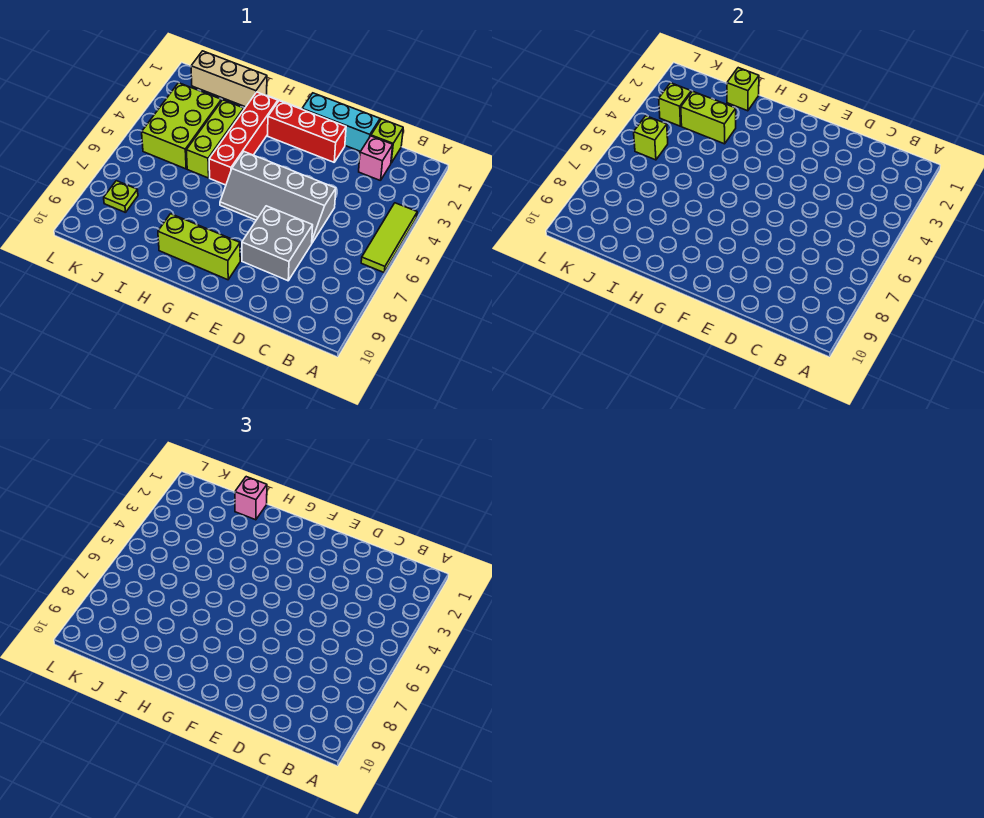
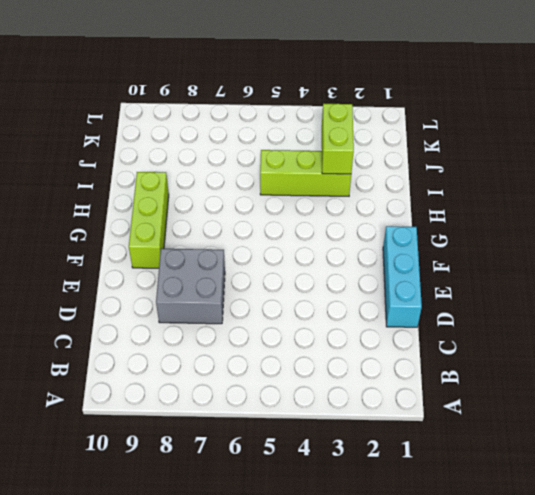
none -> lime tile A4:A6 level 1
none -> lime brick C1 level 1
none -> pink brick C2 level 1

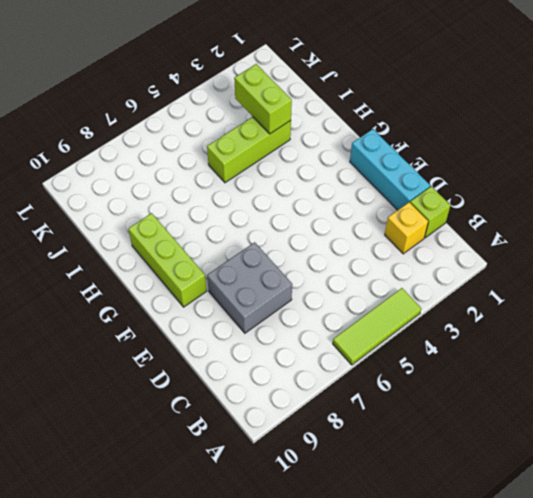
yellow brick C2 level 1 -> pink brick C2 level 1
none -> grey slope D5:G6 level 1 top 5
none -> red brick E2:G2 level 1
none -> red brick H2:H5 level 1

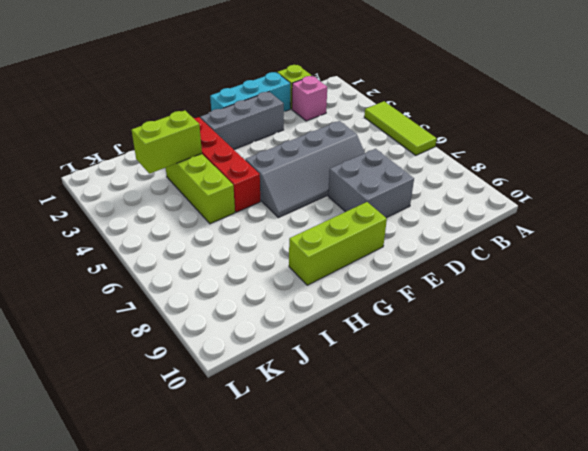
grey brick E2:G2 level 1 -> red brick E2:G2 level 1
none -> tan brick I1:K1 level 1
none -> lime brick J3:K5 level 1
none -> lime plate K8 level 1

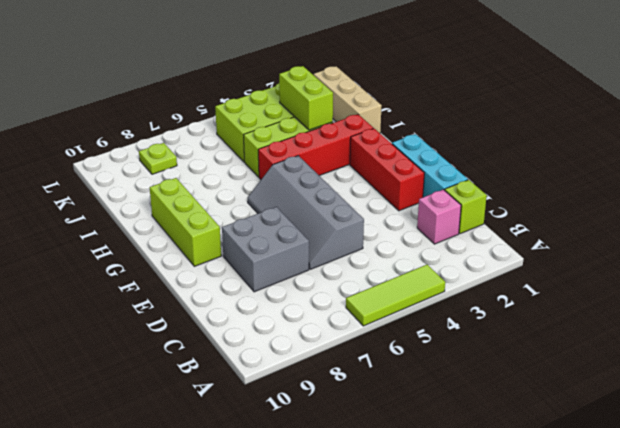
none -> lime brick I1 level 2
none -> lime brick K3 level 2
none -> lime brick K5 level 2

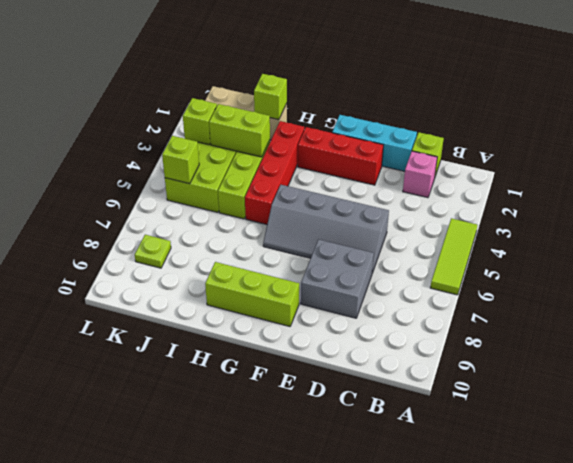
none -> pink brick I1 level 3

